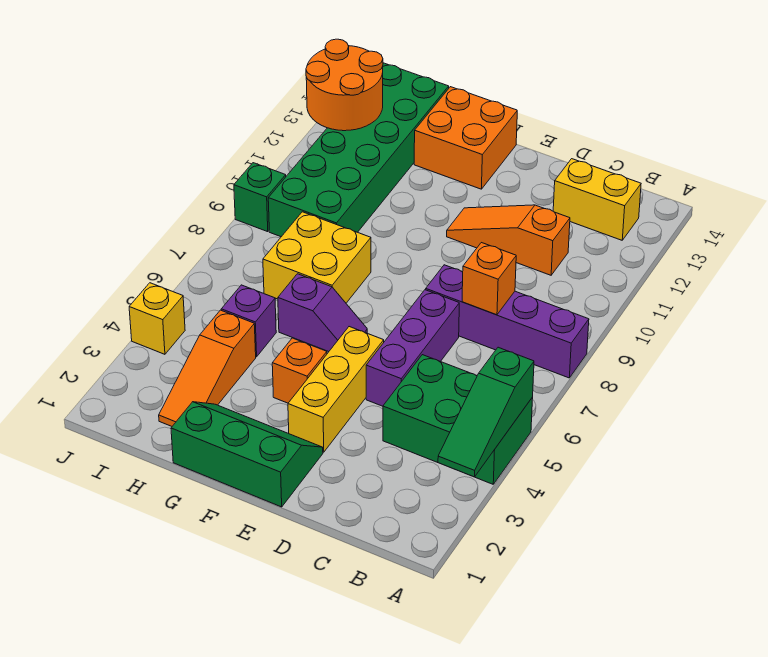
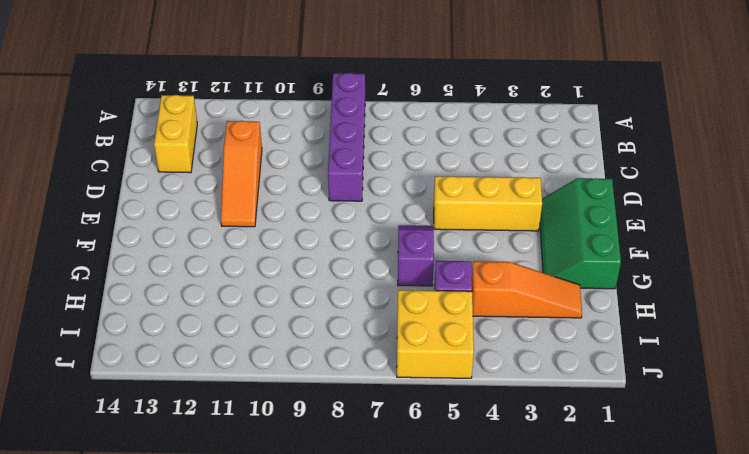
yellow brick I5:J6 level 1 -> yellow brick G7:H8 level 1
none -> green brick A4:C5 level 1
none -> purple brick D5:D7 level 1
none -> orange brick F4 level 1

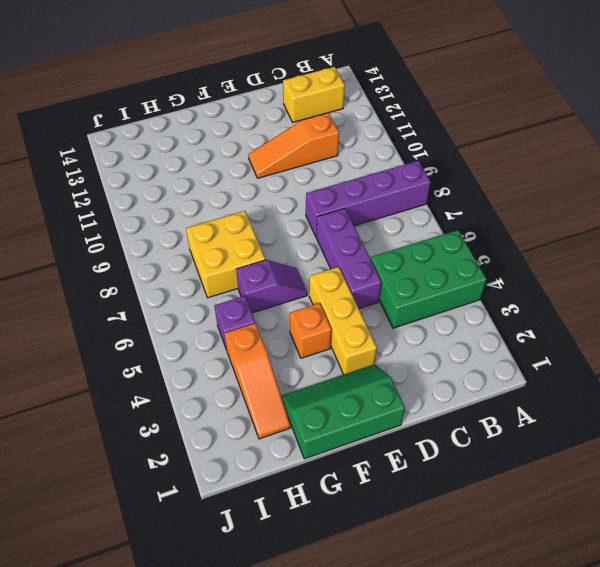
none -> orange brick F13:G14 level 1
none -> green brick H9:I14 level 1
none -> yellow brick J4 level 1

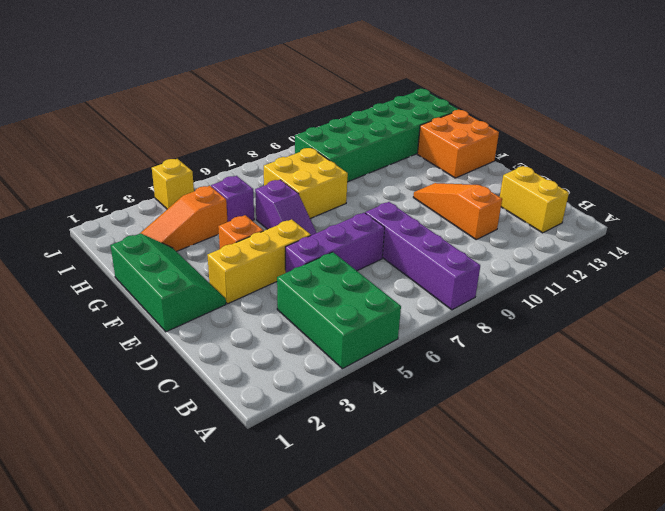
none -> green brick J9 level 1
none -> green slope A3:A5 level 2 top 5
none -> orange brick C8 level 2

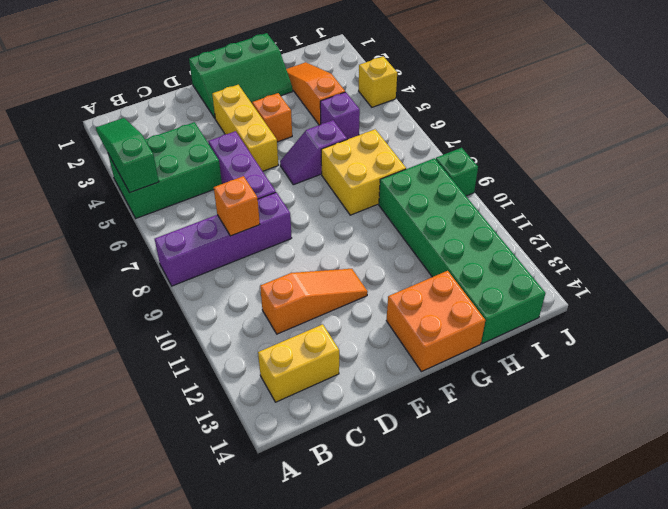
none -> orange round brick I12:J13 level 2

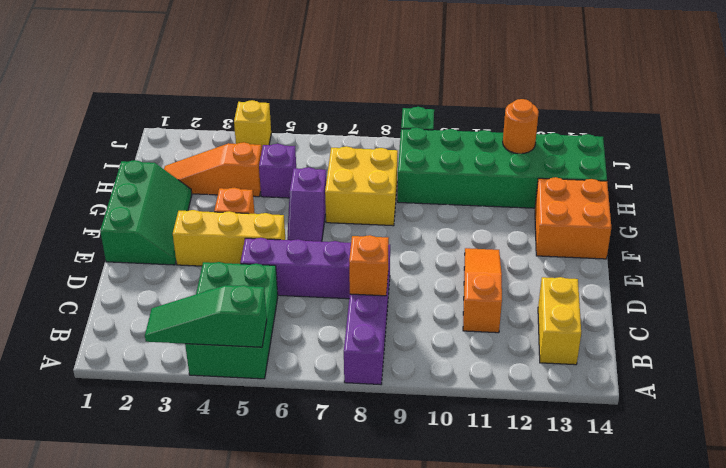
orange round brick I12 level 2 -> orange round brick I12:J13 level 2

